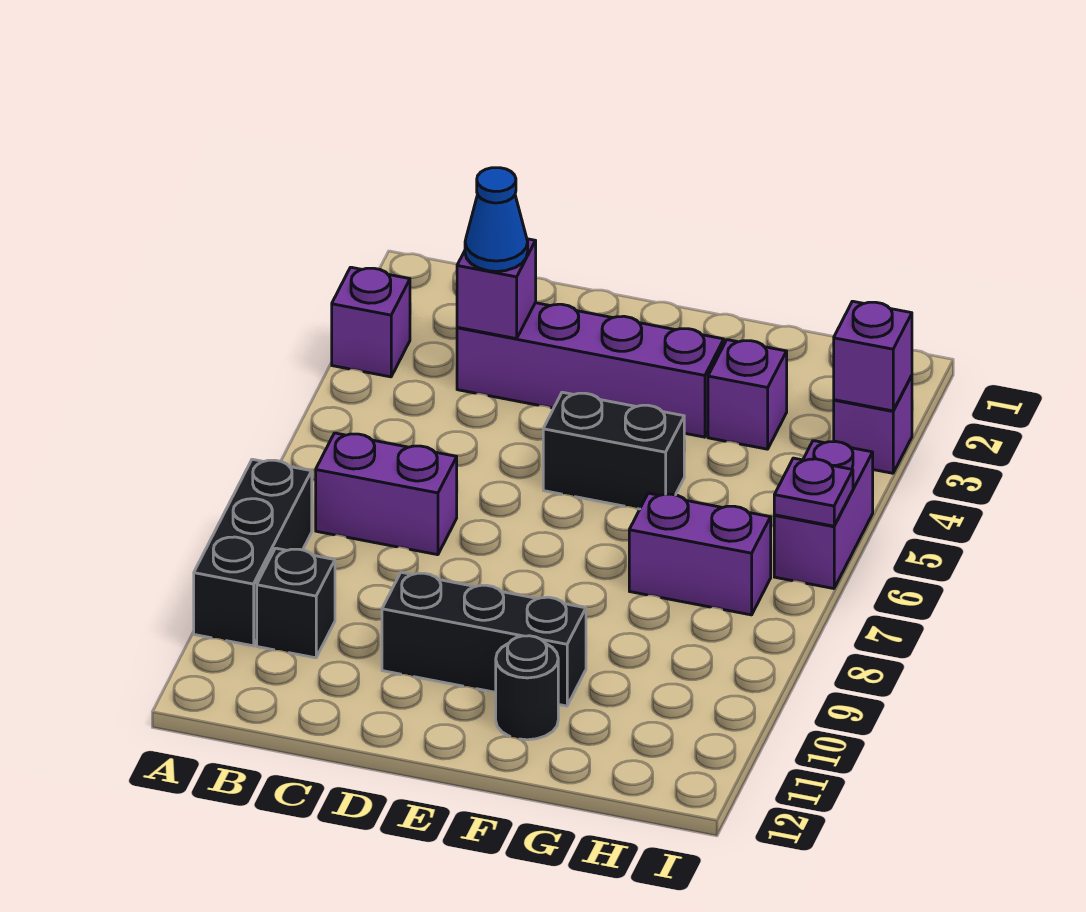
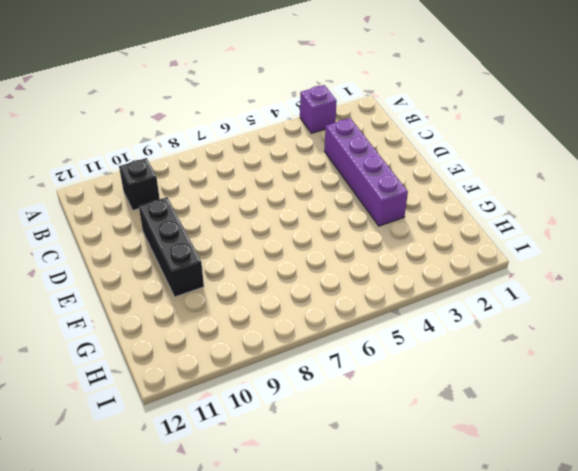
none -> black brick A8:A10 level 1
none -> purple brick B7:C7 level 1
none -> black brick E5:F5 level 1

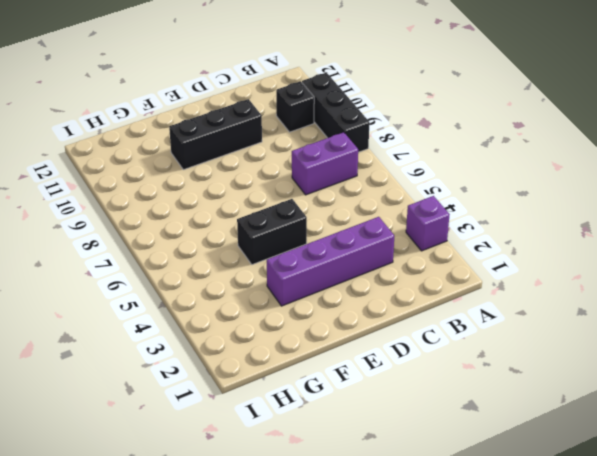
none -> black round brick F11 level 1
none -> purple brick G3 level 1
none -> purple brick G7:H7 level 1

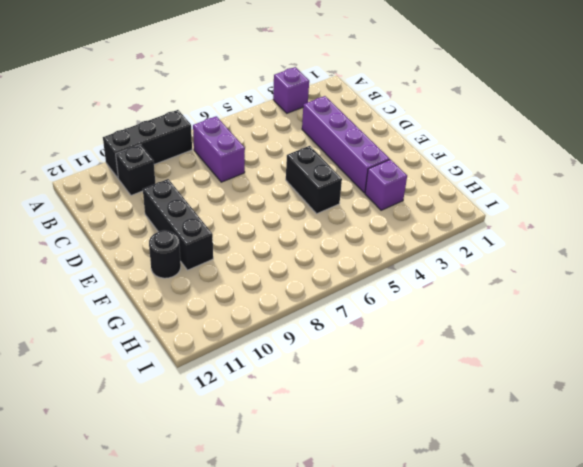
none -> purple brick G7:H7 level 1
none -> purple brick I3 level 1
none -> purple brick I5:I6 level 1

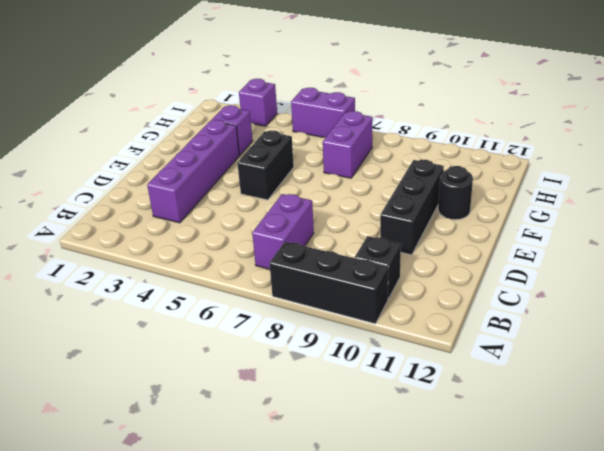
none -> purple brick A3 level 1
none -> purple brick C3 level 2
none -> purple brick I3 level 2

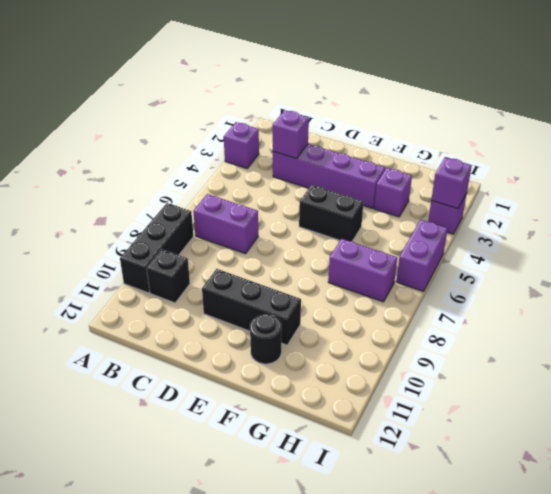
none -> purple plate I6 level 2
none -> blue cone C3 level 3

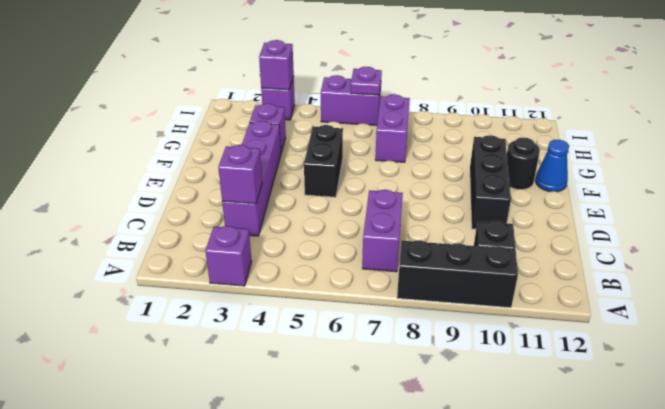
blue cone F12 level 1 -> blue cone C3 level 3

